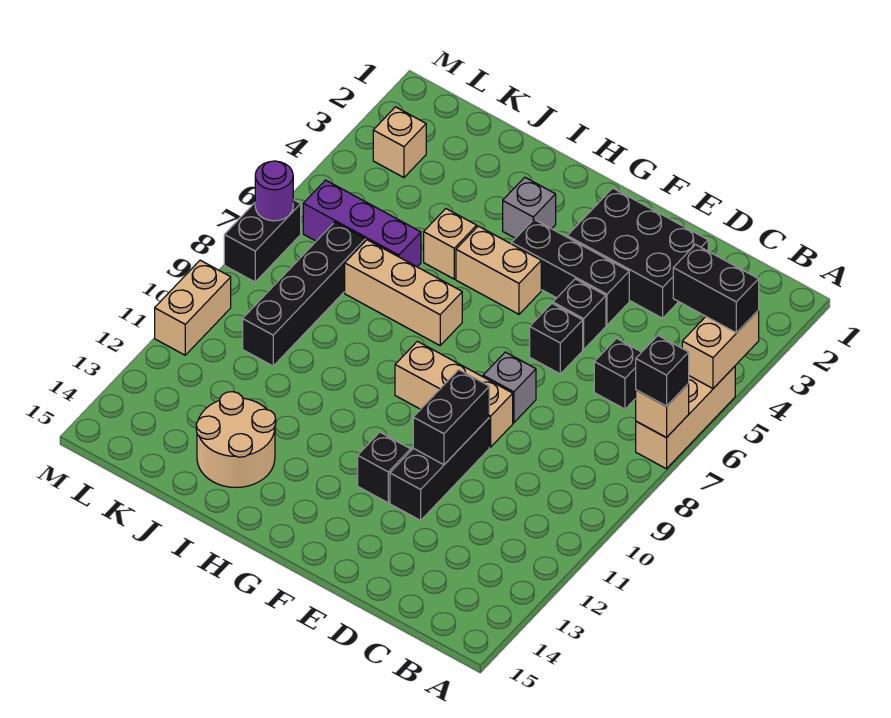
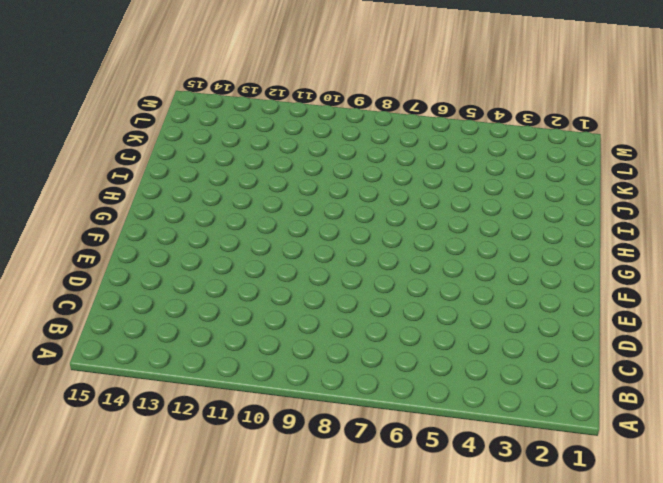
none -> tan brick A5:A7 level 1
none -> black brick C6 level 1
none -> black brick D2:F3 level 1

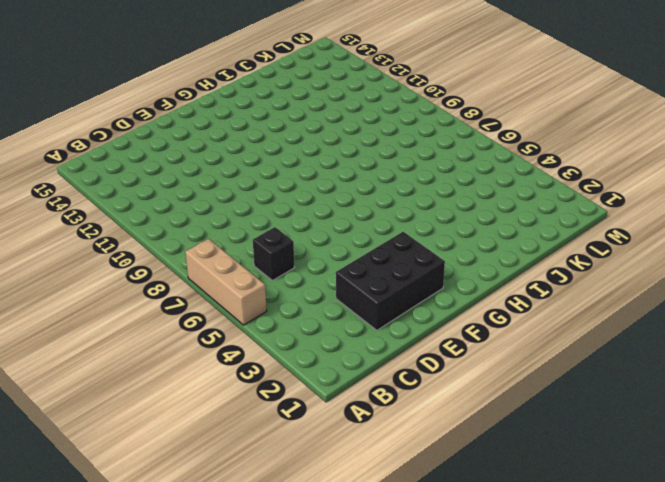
none -> black brick E4:G4 level 1
none -> black brick E5 level 1
none -> black brick E6 level 1

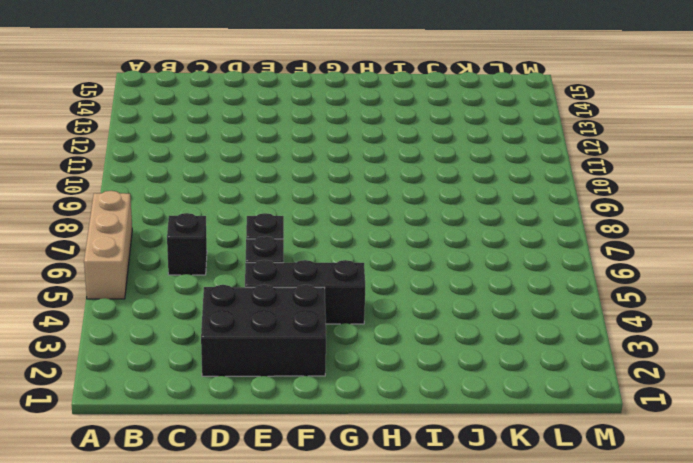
none -> grey brick E8 level 1
none -> tan brick E9:G9 level 1
none -> black brick E10:E12 level 1

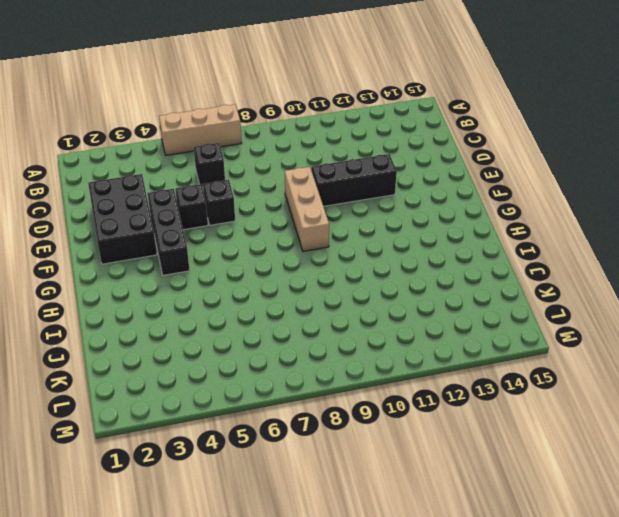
none -> grey brick E8 level 1
none -> black brick F12 level 1
none -> tan brick G5:H5 level 1

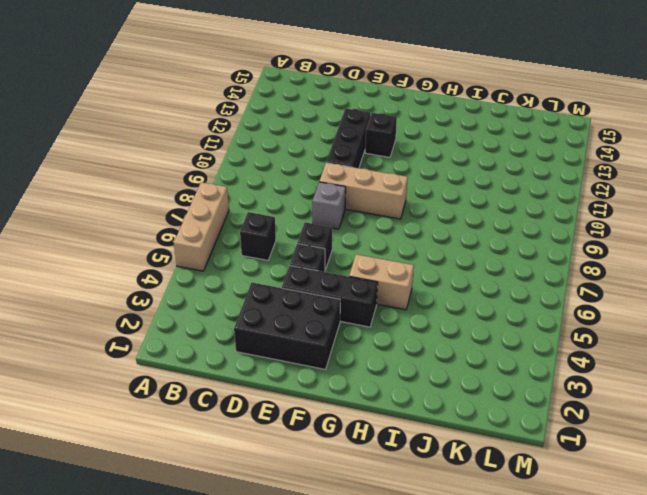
none -> grey brick H3 level 1
none -> tan brick H7:J7 level 1
none -> tan brick I5 level 1

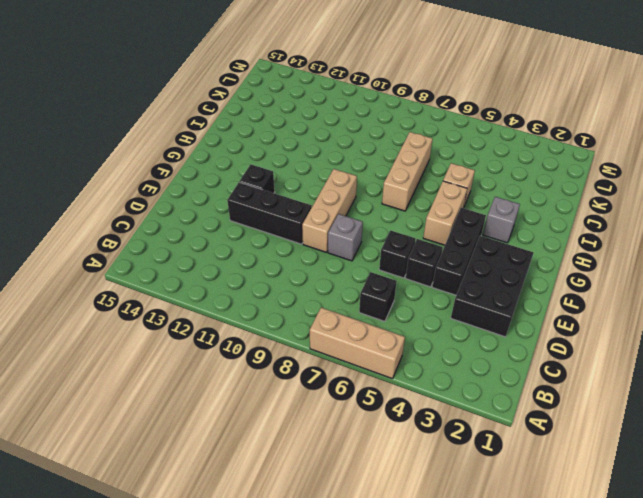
none -> tan round brick I13:J14 level 1
none -> purple brick J6:L6 level 1
none -> black brick K7:K10 level 1

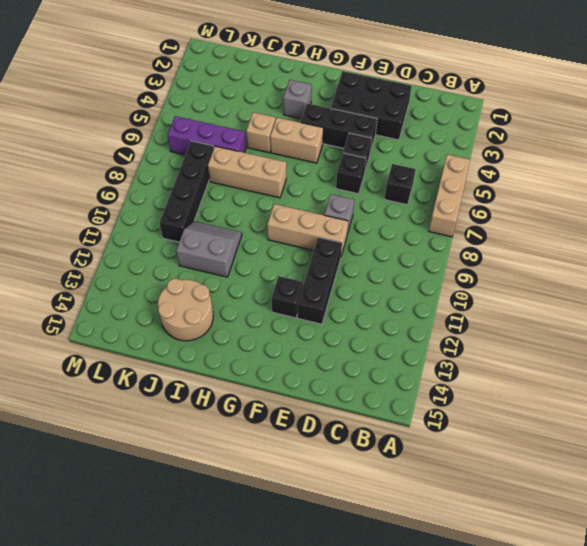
grey slope I10:J11 level 1 top 11 -> none
none -> tan brick L3 level 1
none -> black brick M7:M8 level 1
none -> tan brick M10:M11 level 1

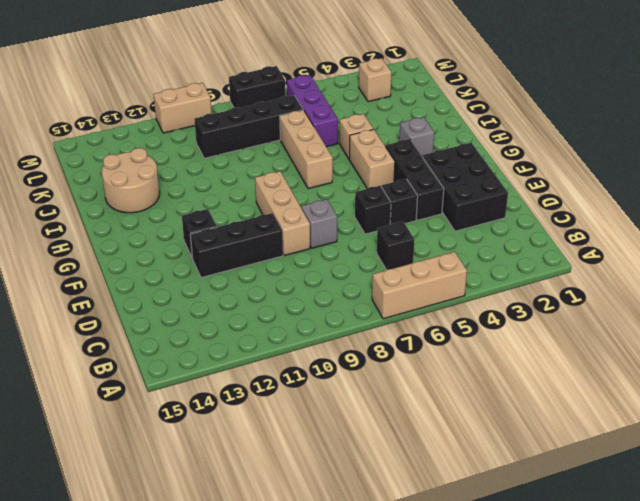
none -> tan brick A4:A5 level 2
none -> tan brick A7 level 2
none -> black brick E10:E11 level 2

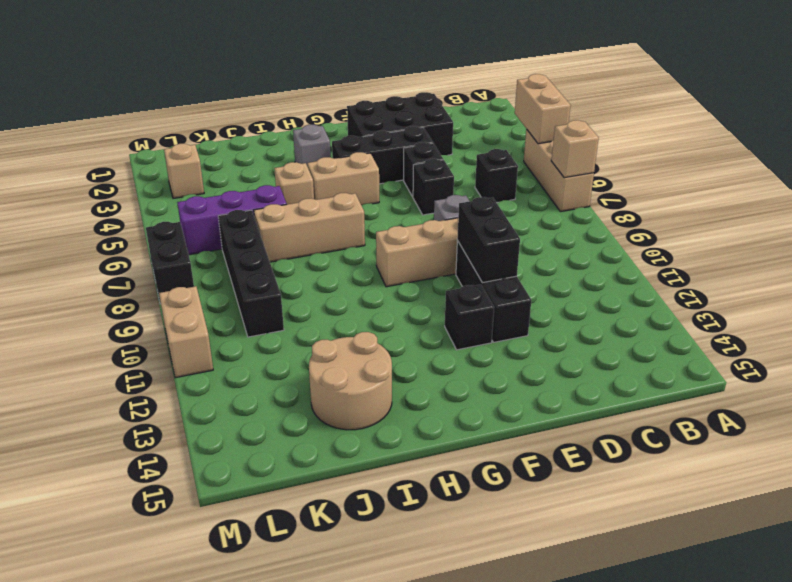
none -> purple round brick M7 level 2
none -> black brick A4:B4 level 3
none -> black brick A7 level 3

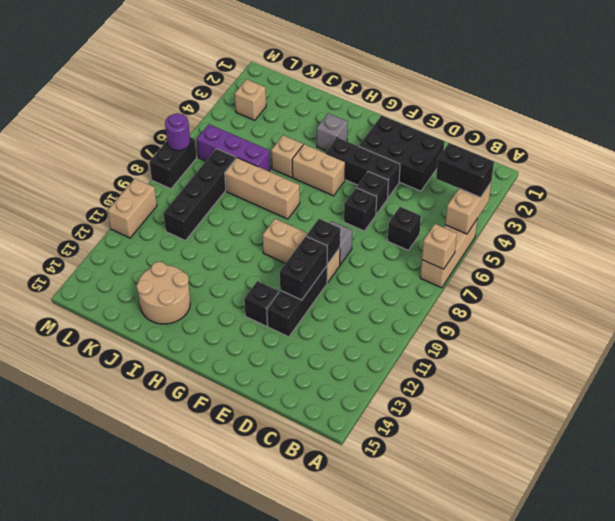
black brick E9 level 2 -> black brick A7 level 3

